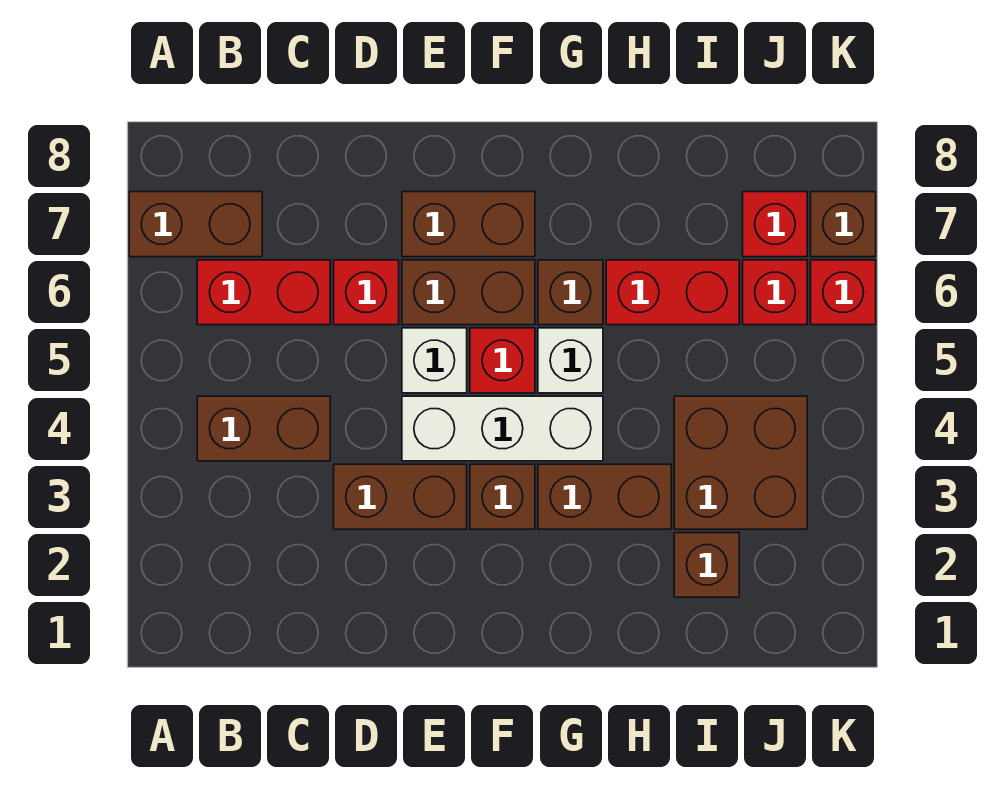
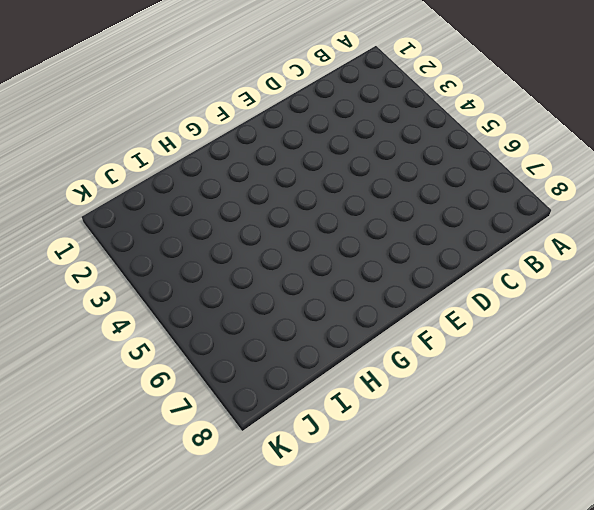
none -> brown brick A7:B7 level 1
none -> brown brick B4:C4 level 1
none -> red brick B6:C6 level 1

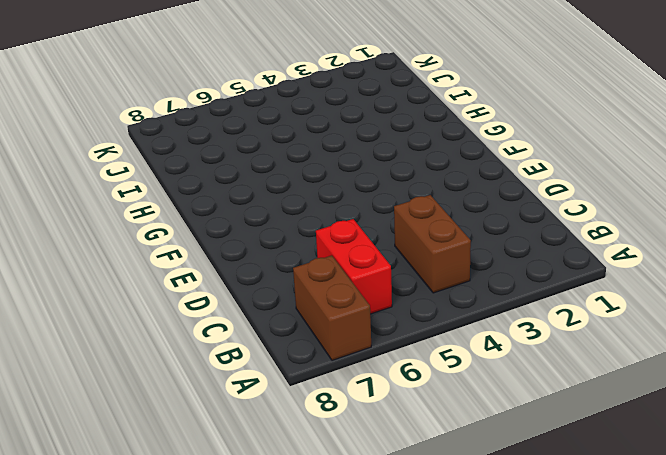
none -> brown brick D3:E3 level 1
none -> red brick D6 level 1
none -> white brick E4:G4 level 1

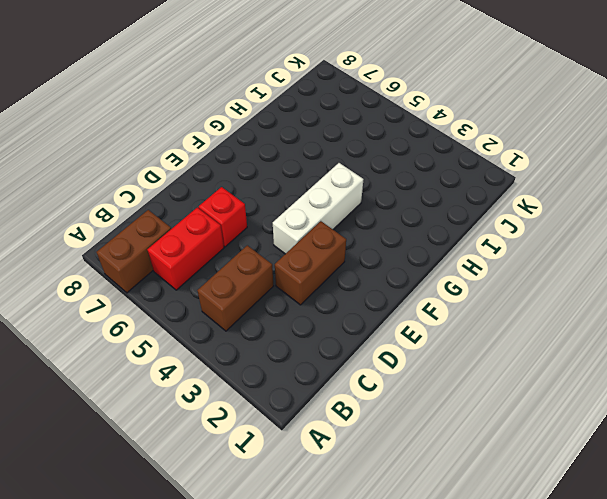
none -> white brick E5 level 1
none -> brown brick E6:F6 level 1
none -> brown brick E7:F7 level 1

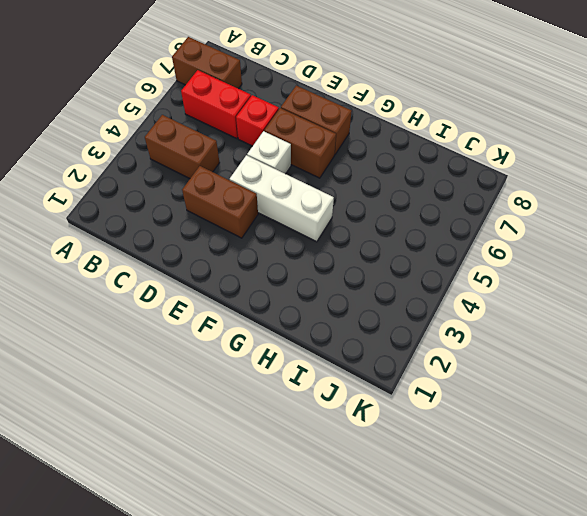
none -> brown brick F3 level 1
none -> red brick F5 level 1
none -> brown brick G3:H3 level 1

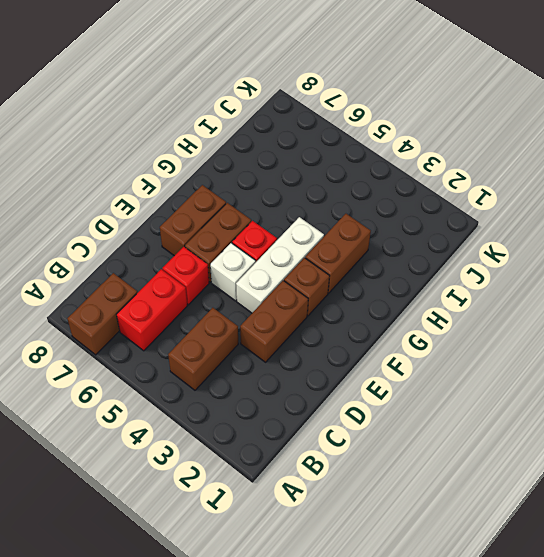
none -> white brick G5 level 1
none -> brown brick G6 level 1
none -> red brick H6:I6 level 1

